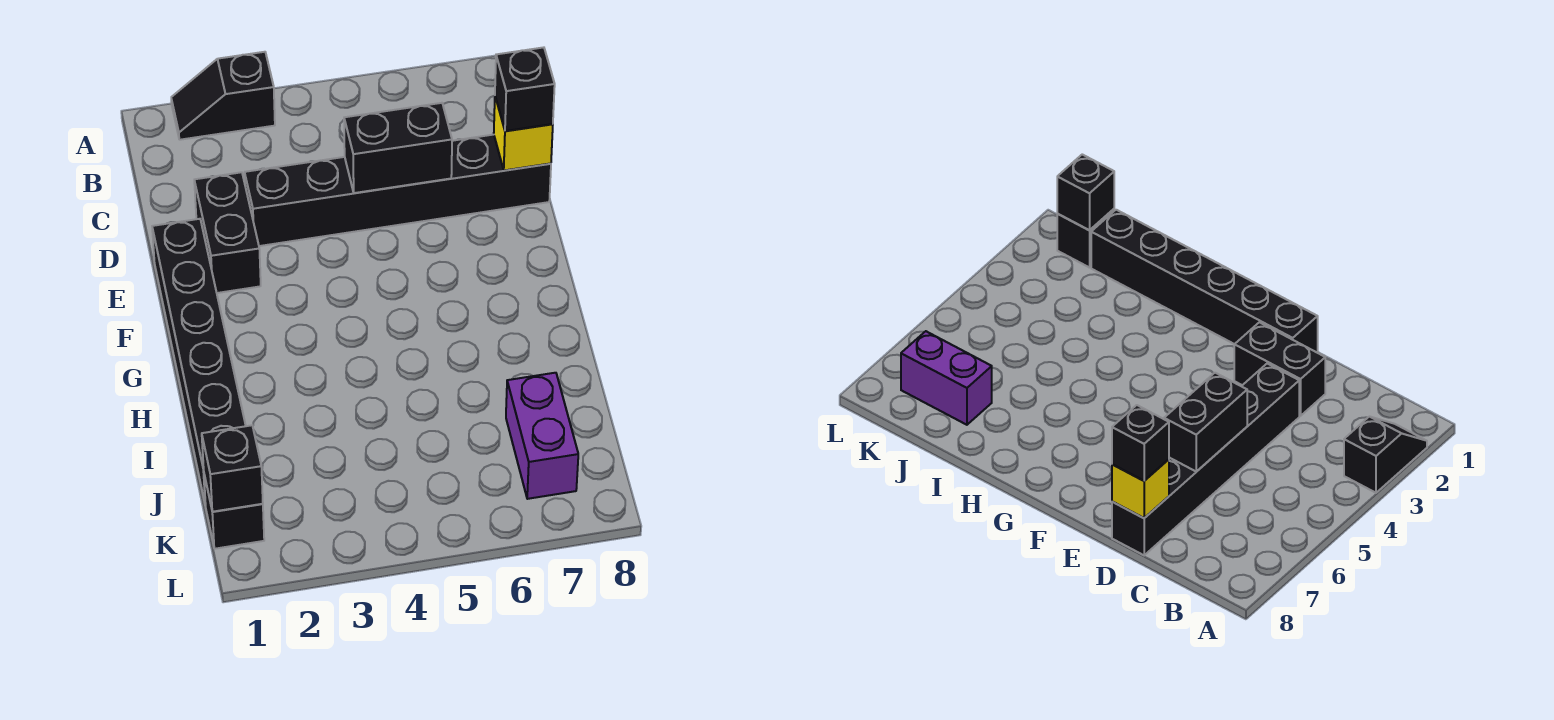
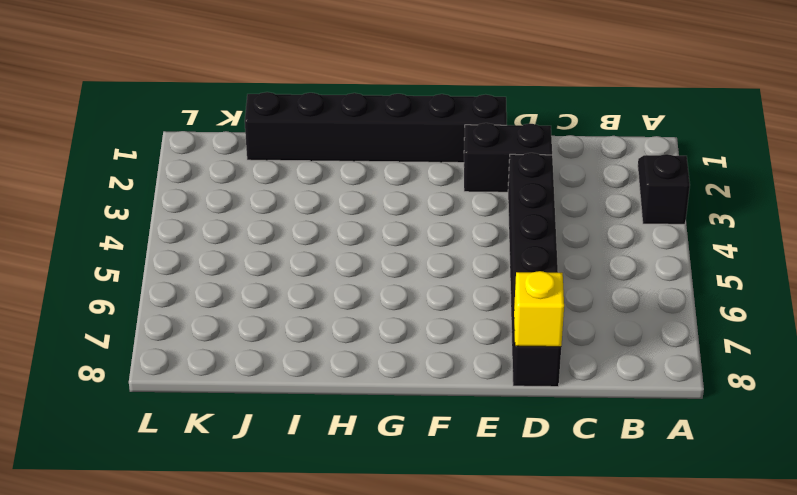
none -> purple brick J7:K7 level 1
none -> black brick K1 level 1

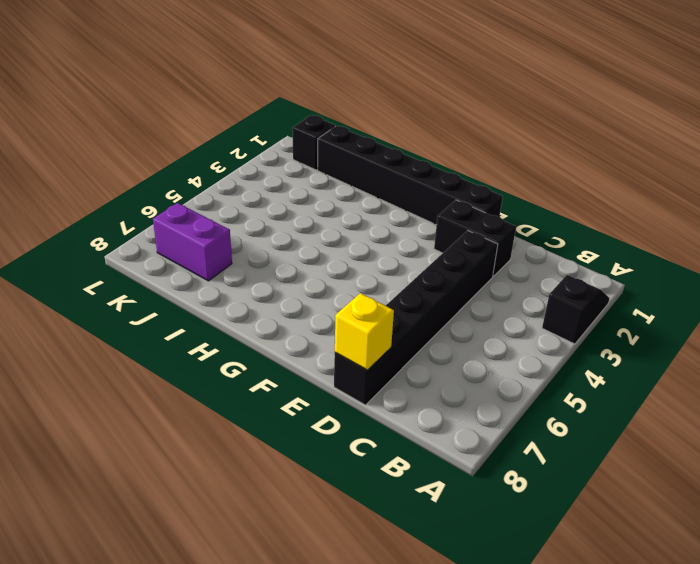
none -> black brick D5:D6 level 2
none -> black brick K1 level 2

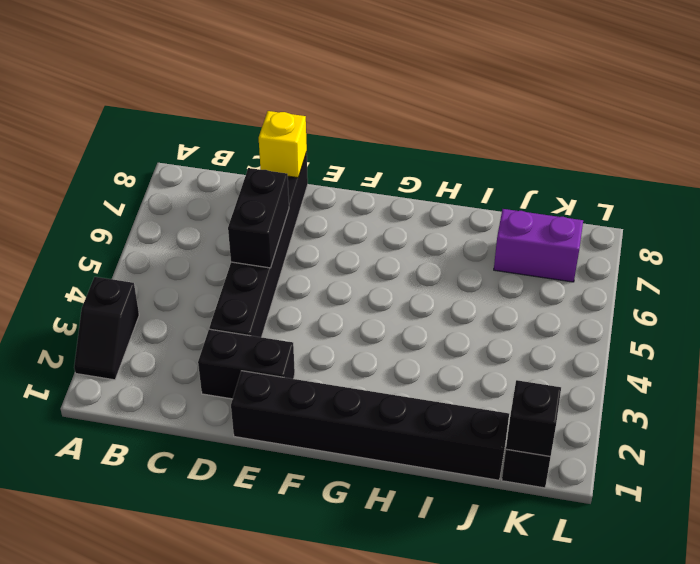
none -> black brick D8 level 3

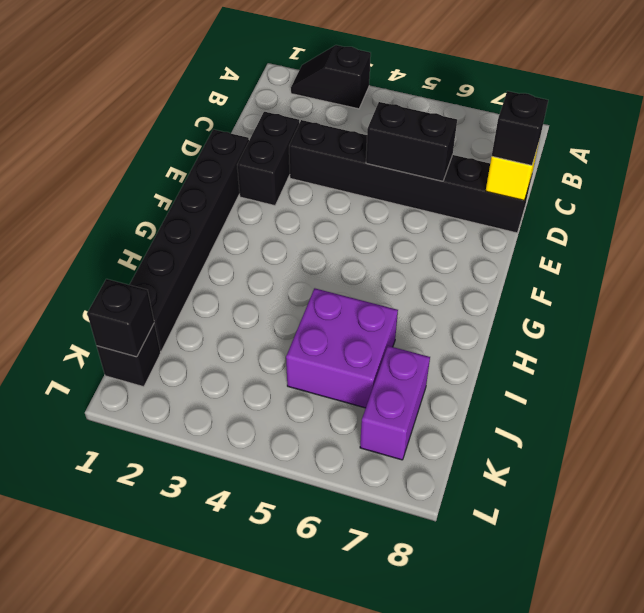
purple brick I5:J6 level 1 -> none

